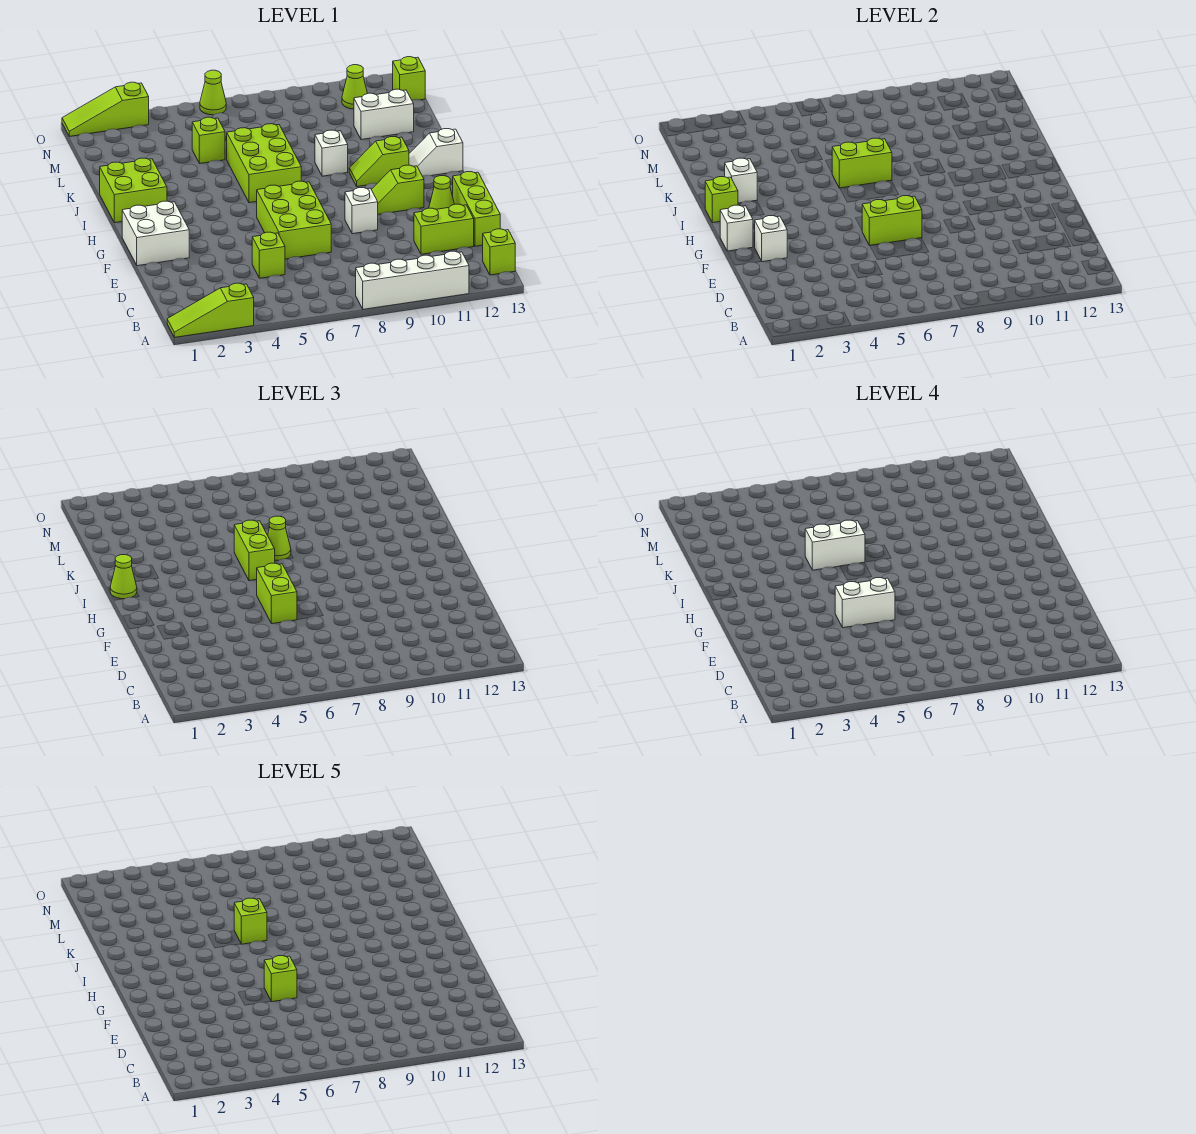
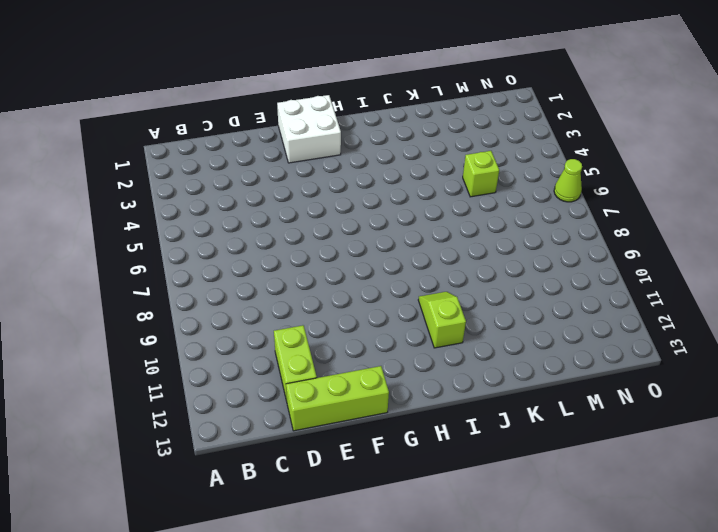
none -> lime slope A1:A3 level 1 top 3
none -> white brick A8:A11 level 1
none -> lime brick B13 level 1
none -> lime brick D5 level 1

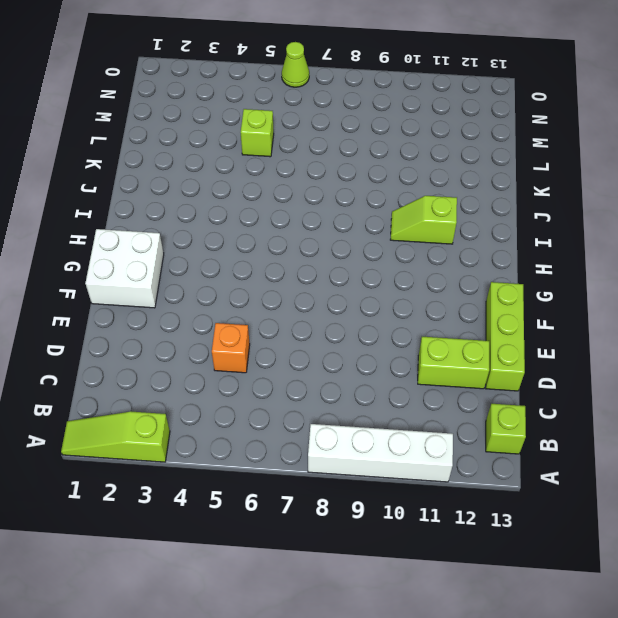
orange brick D5 level 1 -> lime brick D5 level 1
none -> lime brick E6:G7 level 1
none -> white brick F9 level 1
none -> lime cone F12 level 1
none -> lime slope G10:G11 level 1 top 11

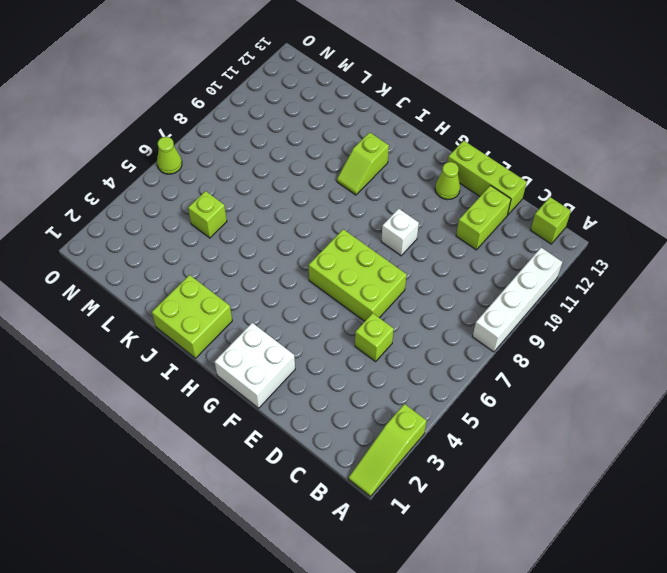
none -> lime slope G10:G11 level 1 top 11
none -> lime brick I6:K7 level 1
none -> white slope I12:I13 level 1 top 13
none -> white brick J9 level 1

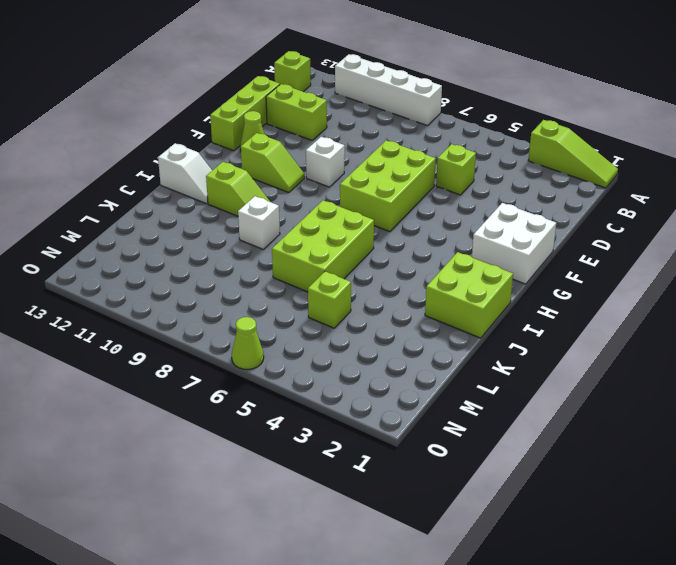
none -> white brick L11:L12 level 1
none -> lime cone N11 level 1
none -> lime brick N13 level 1
none -> lime slope O1:O3 level 1 top 3

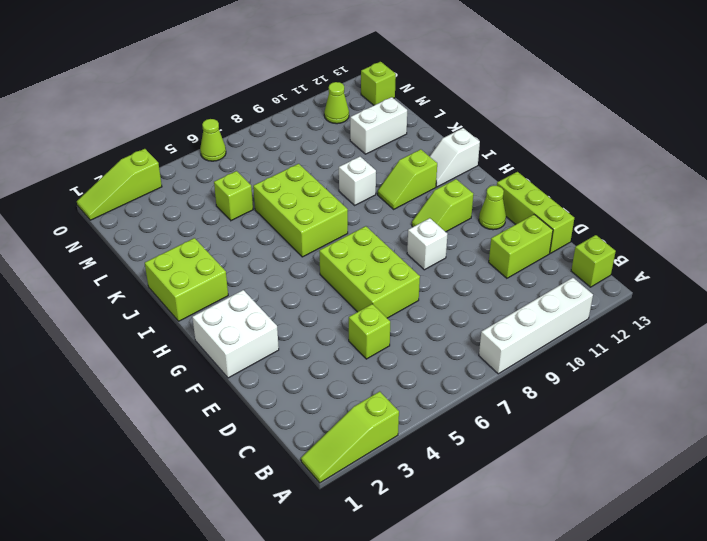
none -> white brick F2 level 2
none -> lime brick F6:F7 level 2
none -> white brick G1 level 2
none -> lime brick I1 level 2

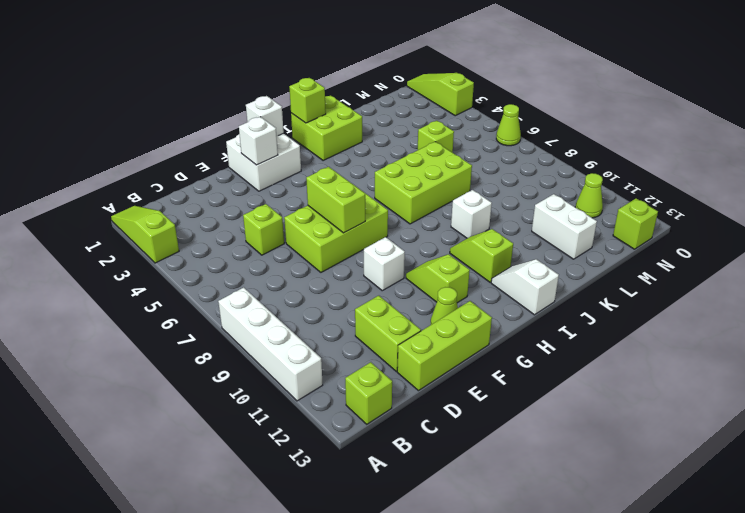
none -> white brick J2 level 2
none -> lime brick J6:J7 level 2
none -> lime brick F6:G6 level 3
none -> lime cone I1 level 3

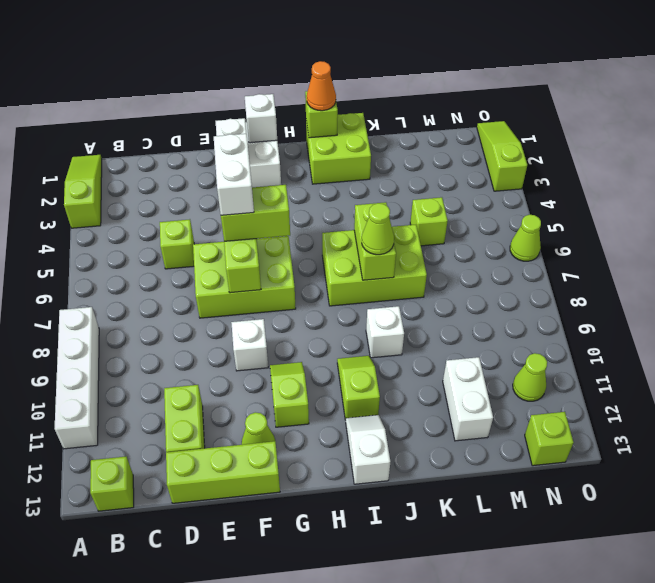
orange cone I1 level 3 -> lime cone I1 level 3
none -> white brick J2 level 2
none -> lime brick I6:J6 level 3
none -> white brick J5:J6 level 4
none -> lime brick F6 level 5

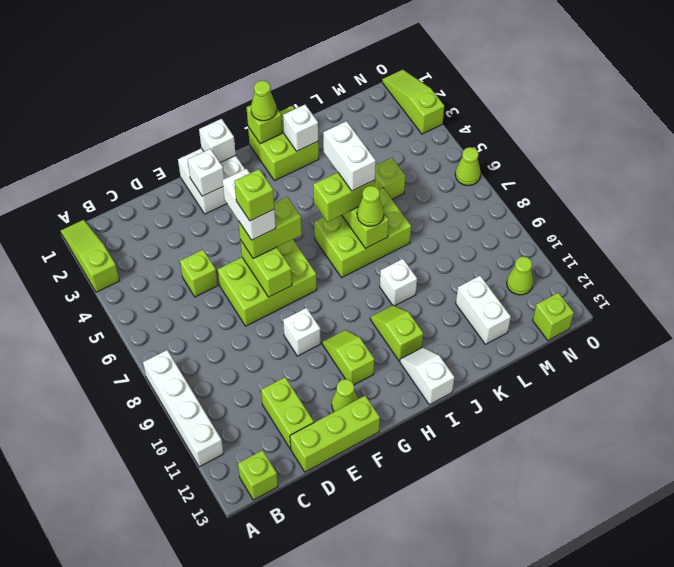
none -> lime brick J6 level 5

